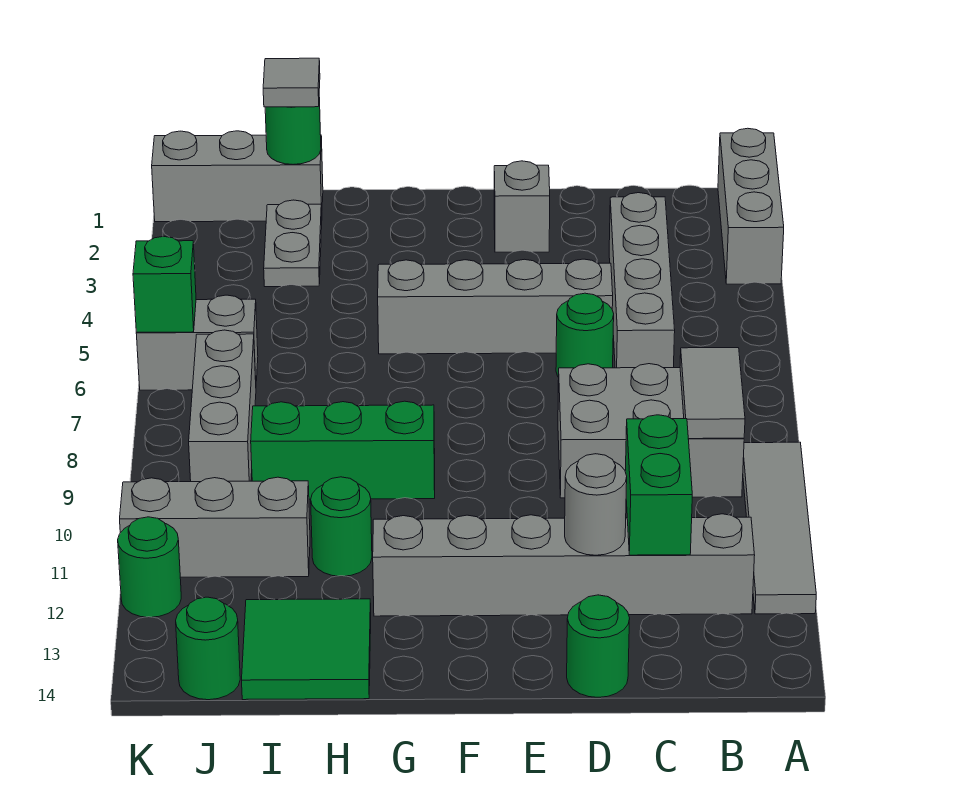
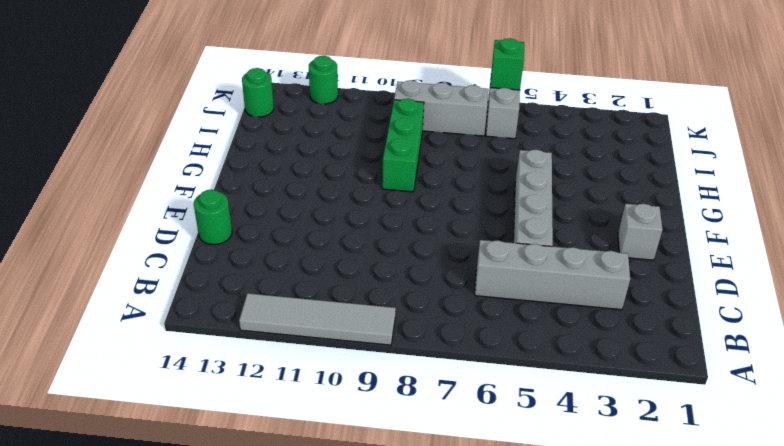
none -> grey brick A1:A3 level 1
none -> grey brick B8:D9 level 1
none -> grey brick B12:G12 level 1

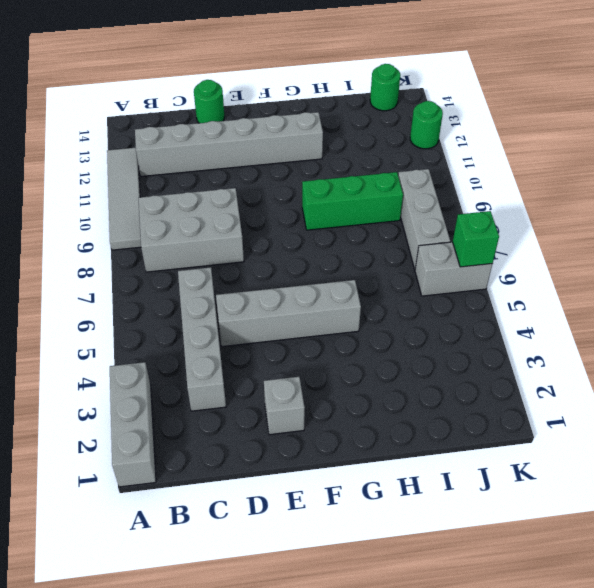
none -> green round brick D6 level 1
none -> green round brick H11 level 1
none -> green tile H13:I14 level 1

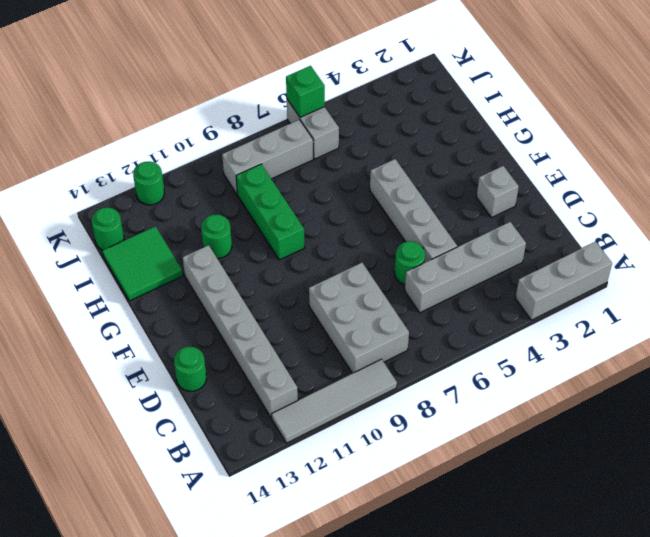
none -> grey brick I1:K1 level 1
none -> grey plate I2:I3 level 1
none -> grey brick I11:K11 level 1

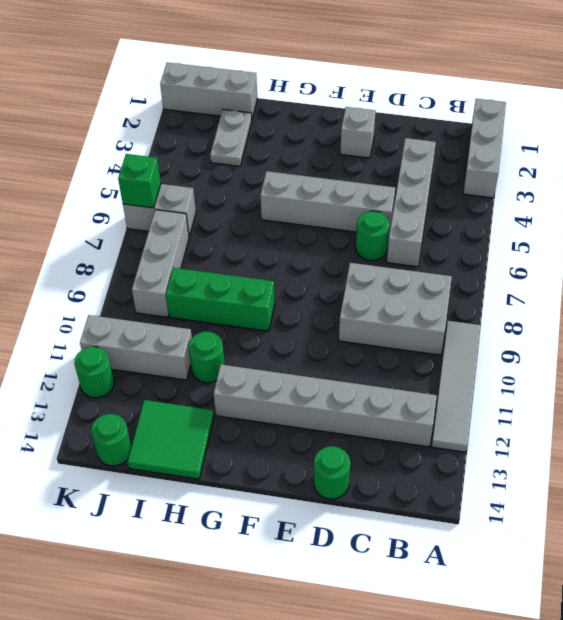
none -> grey tile B8:B9 level 2
none -> green brick C11:C12 level 2
none -> grey round brick D12 level 2

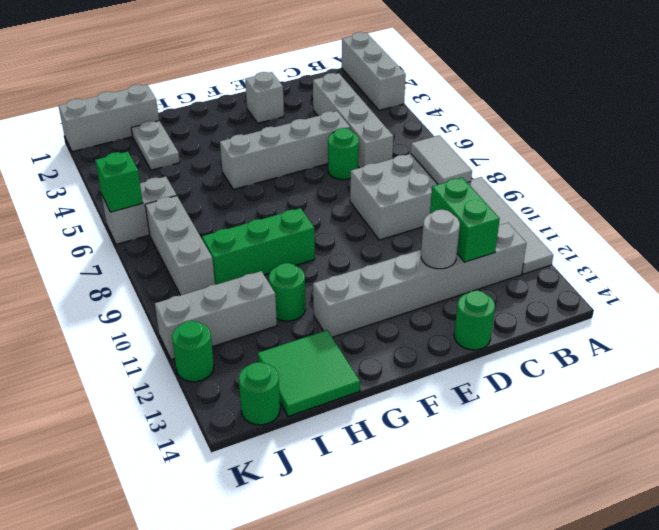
none -> green round brick I1 level 2
none -> grey tile I1 level 3

